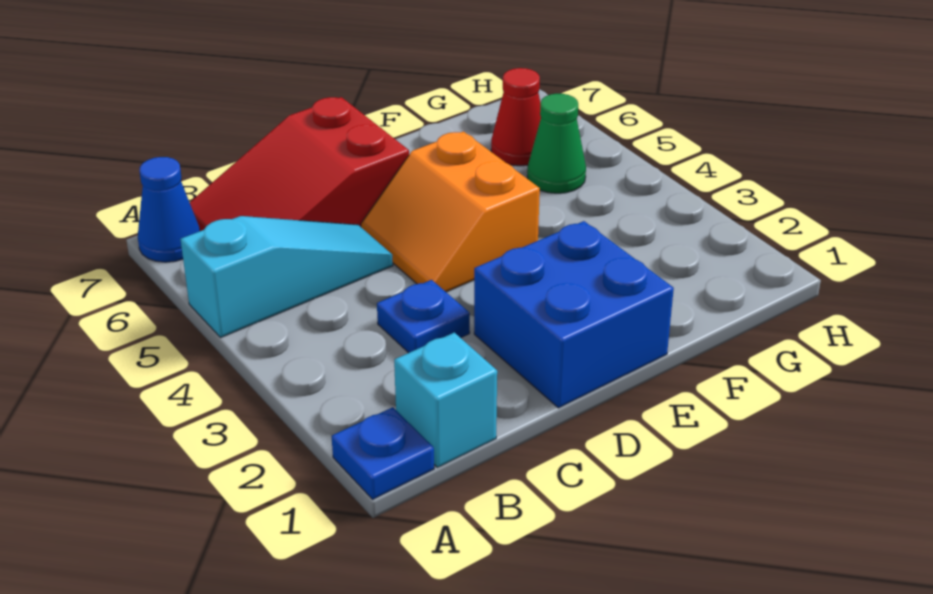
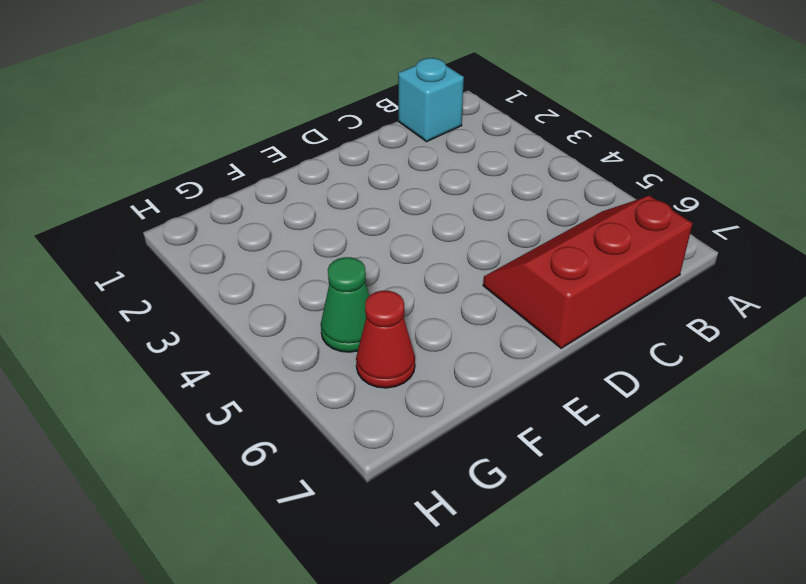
red slope B6:D7 level 1 top 7 -> red slope B6:D7 level 1 top D
none -> blue plate A1 level 1
none -> cyan slope A5:C5 level 1 top A

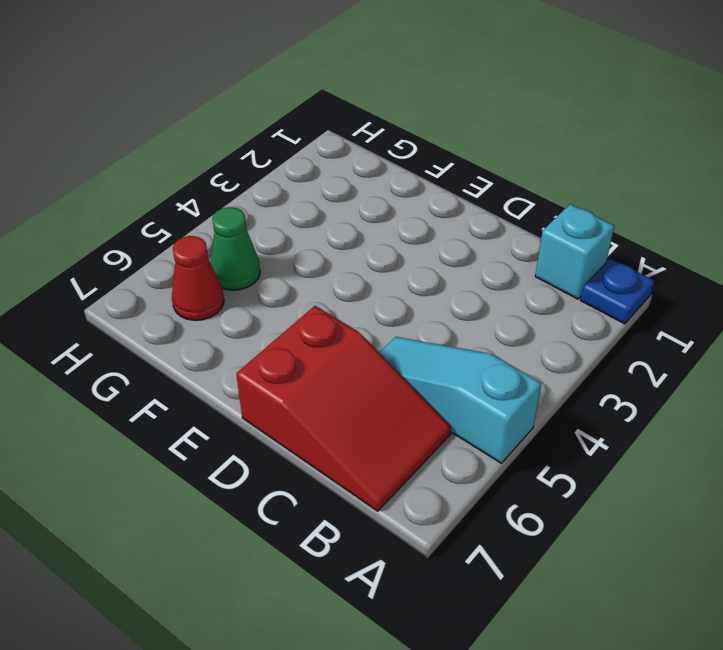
none -> blue cone A7 level 1
none -> blue plate C3 level 1

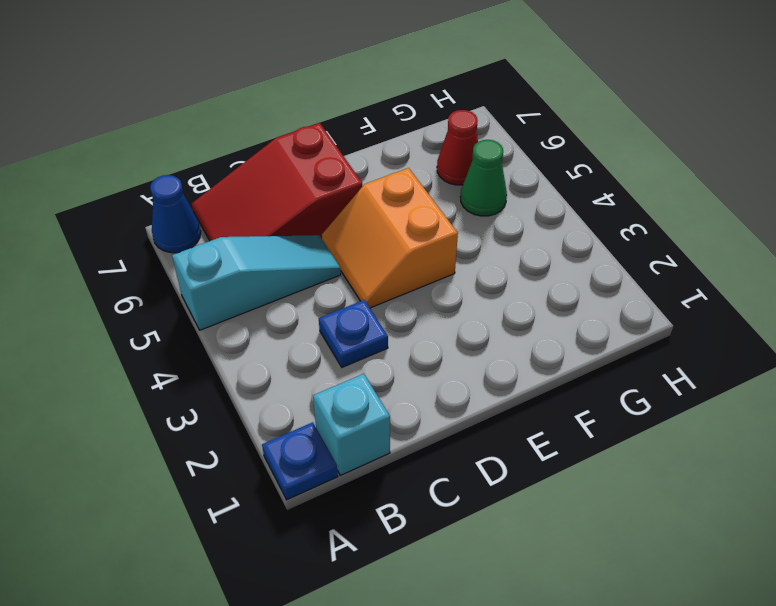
none -> blue brick D1:E2 level 1

